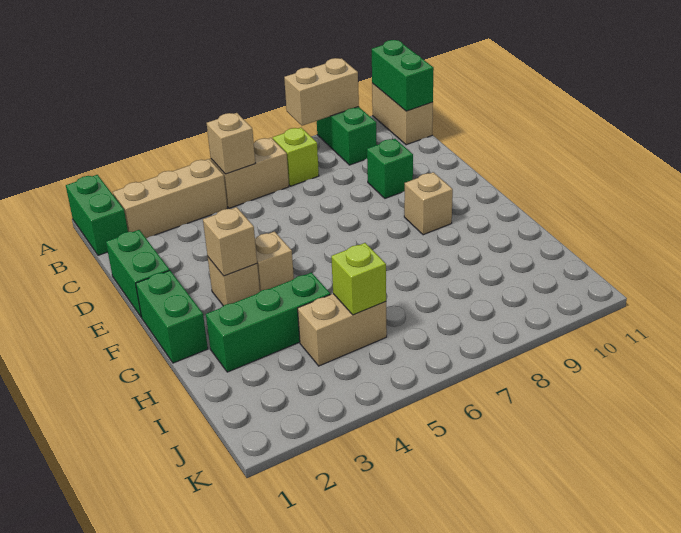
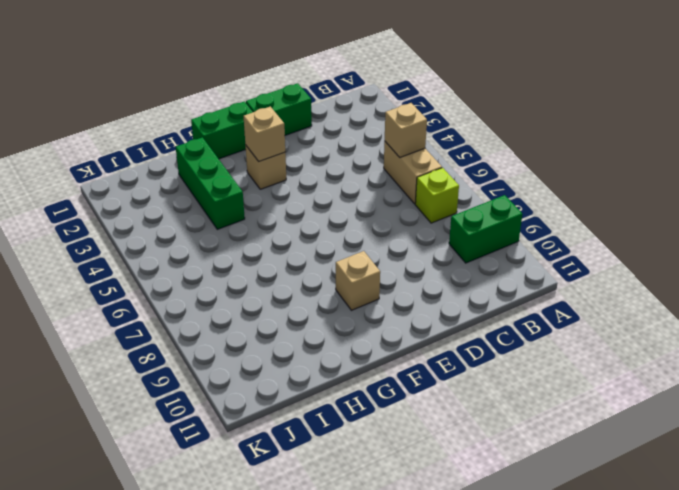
none -> green brick A1:B1 level 1
none -> tan brick A11:B11 level 1
none -> tan brick B2:B4 level 1

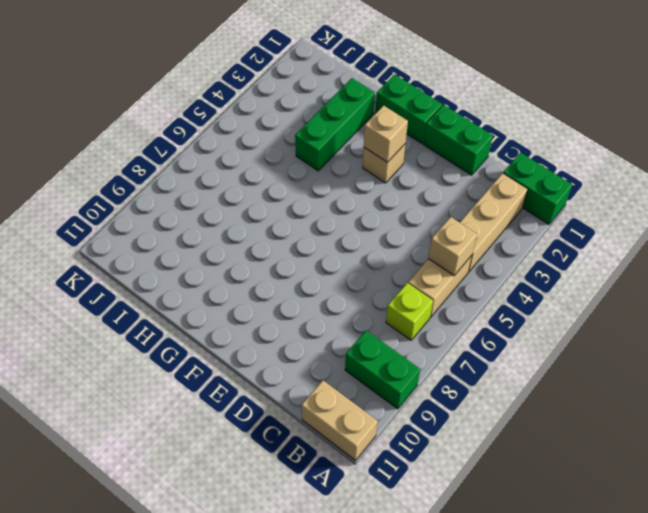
none -> green brick D9 level 1
none -> tan brick F4 level 1
none -> tan brick F9 level 1

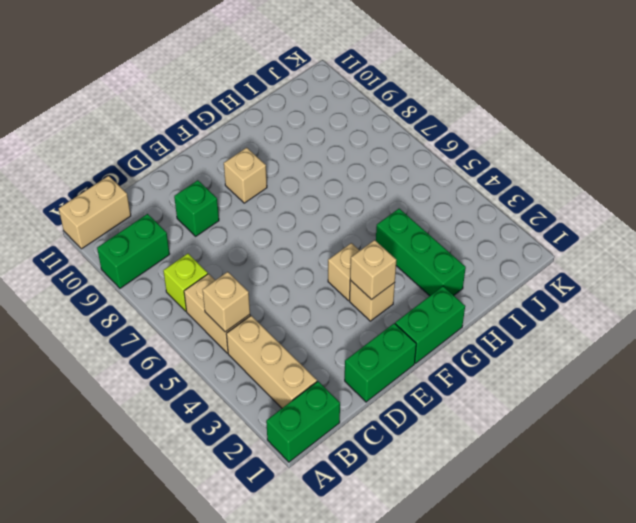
none -> tan brick I4:I5 level 1
none -> tan brick A8:A9 level 2
none -> green brick A11:B11 level 2

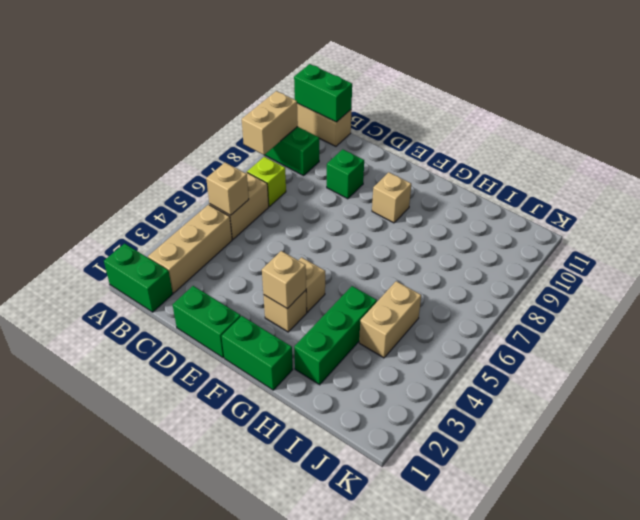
none -> lime brick I5 level 2

